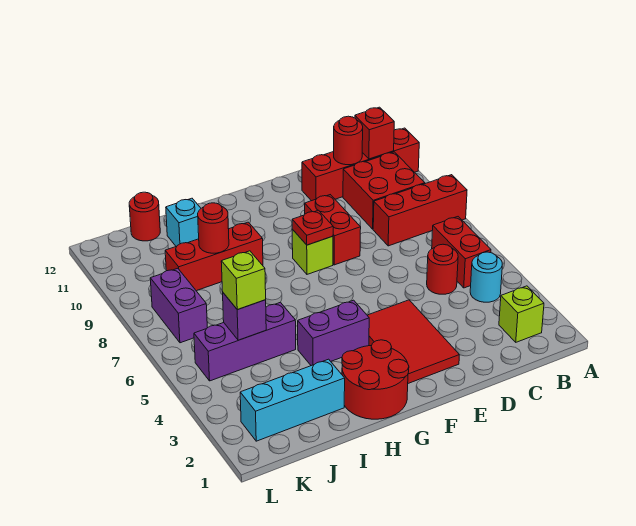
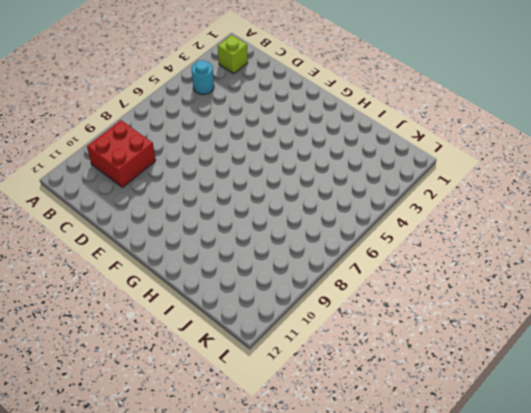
none -> red brick A8:C8 level 1
none -> red brick A11:D11 level 1
none -> red brick B5:B6 level 1

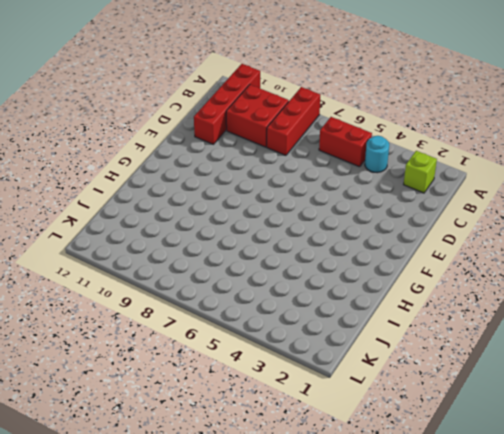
none -> red round brick C5 level 1
none -> red tile E2:F4 level 1
none -> red brick E8:E9 level 1

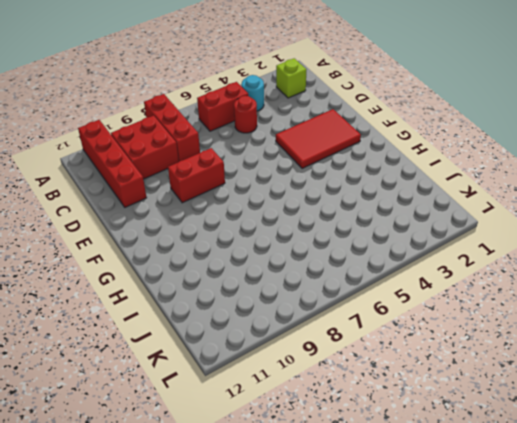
none -> lime brick F8 level 1
none -> red round brick G1:H2 level 1
none -> purple brick G4:H4 level 1

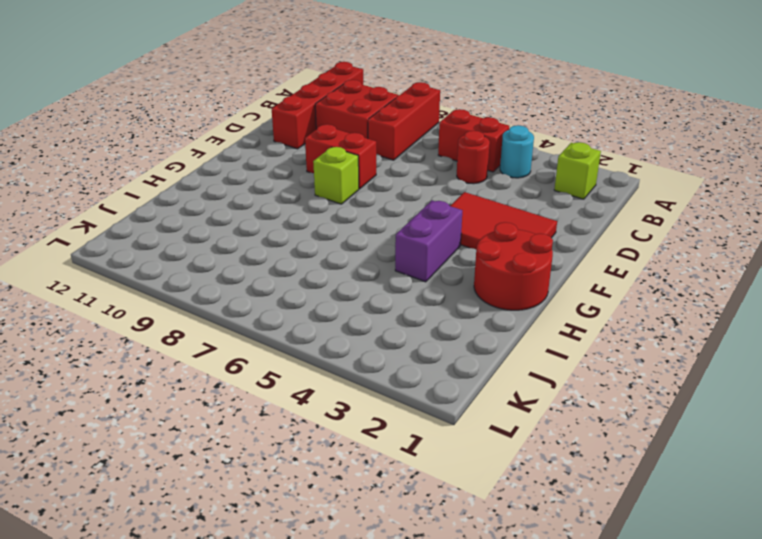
none -> red brick H9:J9 level 1
none -> cyan brick I2:K2 level 1
none -> purple brick I5:K5 level 1

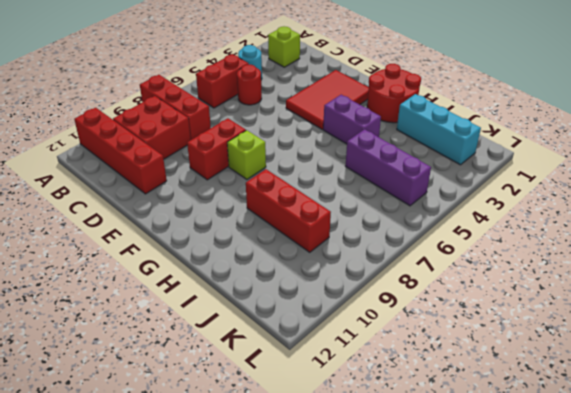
none -> cyan brick I11 level 1
none -> red round brick J12 level 1
none -> purple brick K7:K8 level 1

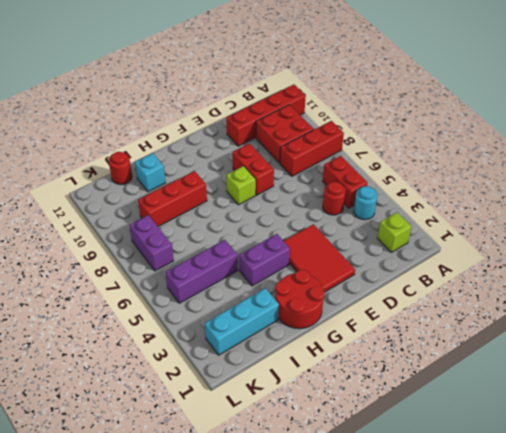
none -> red brick B11 level 2
none -> red round brick C11 level 2
none -> red plate F8 level 2

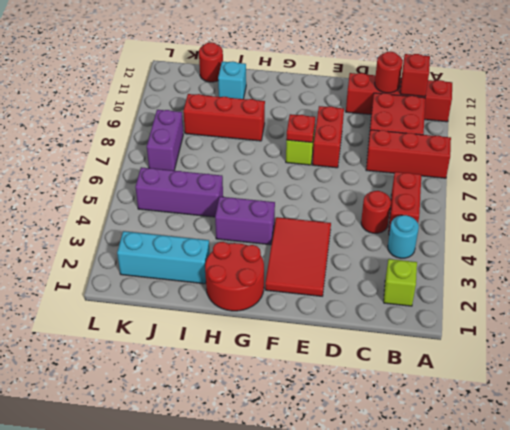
none -> red round brick I9 level 2
none -> purple brick J5 level 2
none -> lime brick J5 level 3

